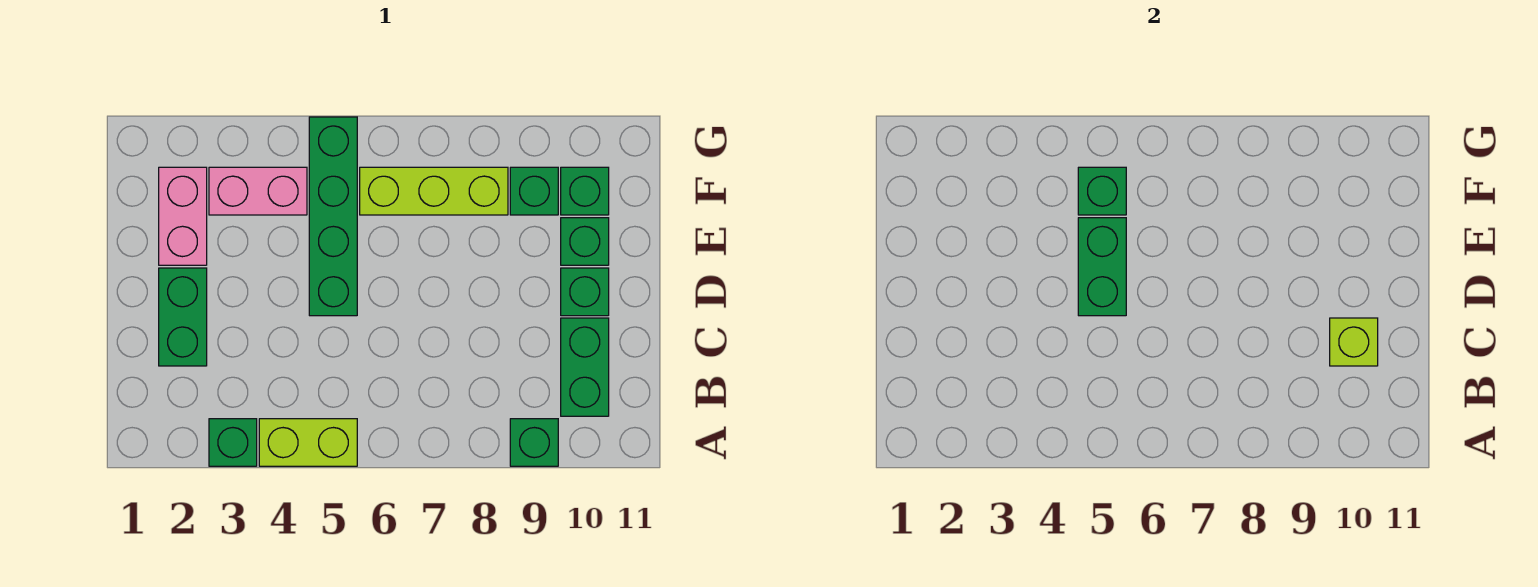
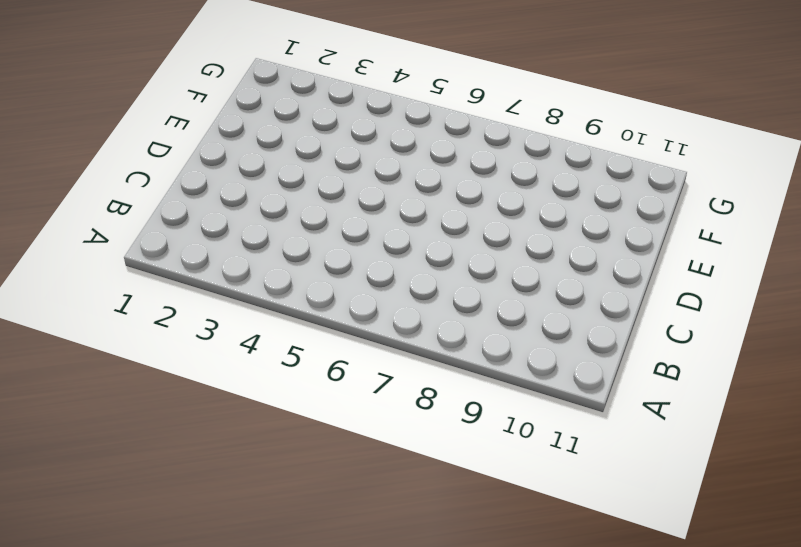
none -> green brick A3 level 1
none -> lime brick A4:A5 level 1
none -> green brick A9 level 1

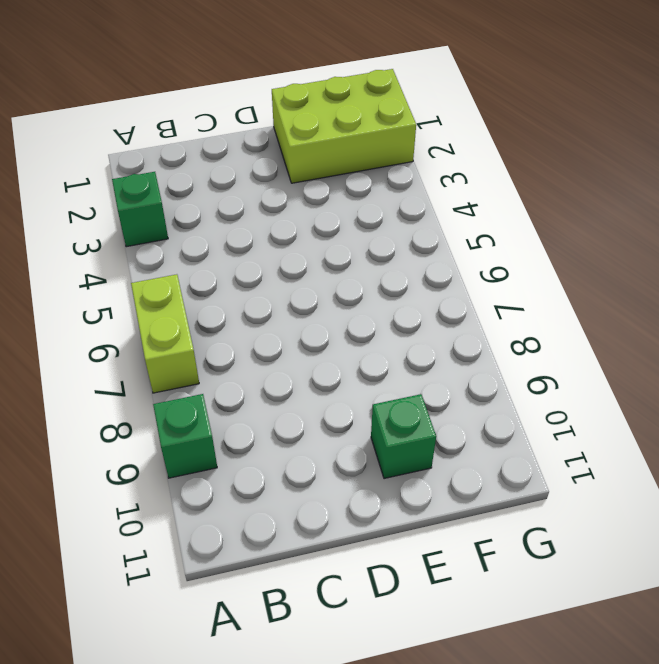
lime brick A6:A7 level 1 -> lime brick A4:A5 level 1
lime brick E1:G2 level 1 -> pink brick E2:F2 level 1
none -> green brick B10:C10 level 1
none -> green brick C2:D2 level 1
none -> green brick D5:G5 level 1

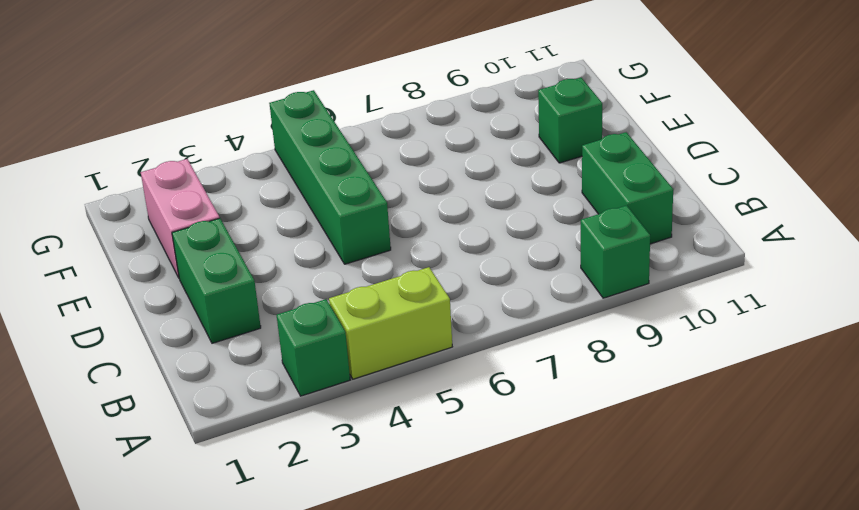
none -> green brick D10 level 1
none -> pink brick F3:F4 level 1
none -> lime brick F6:F8 level 1

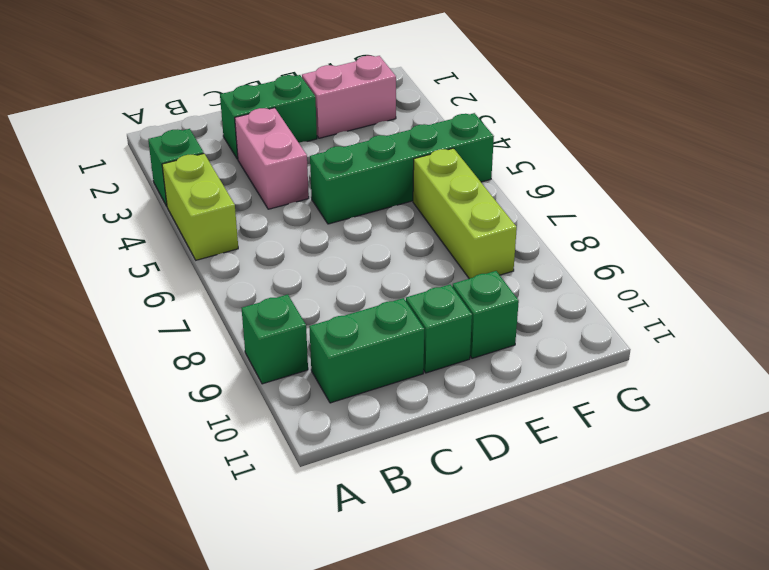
pink brick C3:C4 level 1 -> pink brick F3:F4 level 1
none -> green brick F9 level 1
none -> green brick F10 level 1
none -> lime brick C10 level 2

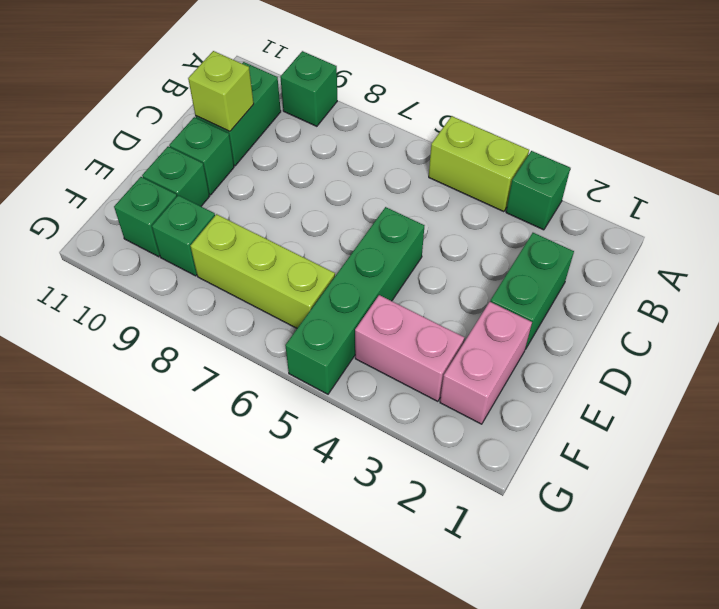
none -> green brick D5:E5 level 2
none -> green brick F5 level 2

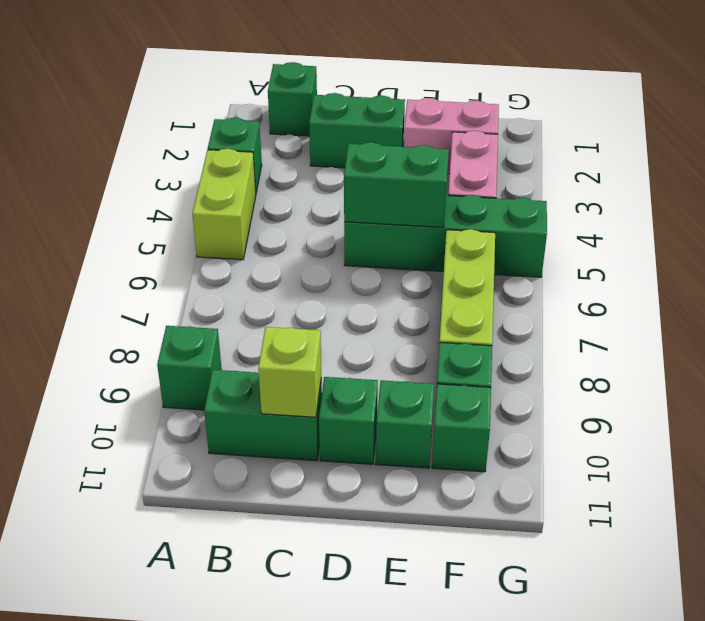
green brick B1 level 1 -> green brick F5 level 2

